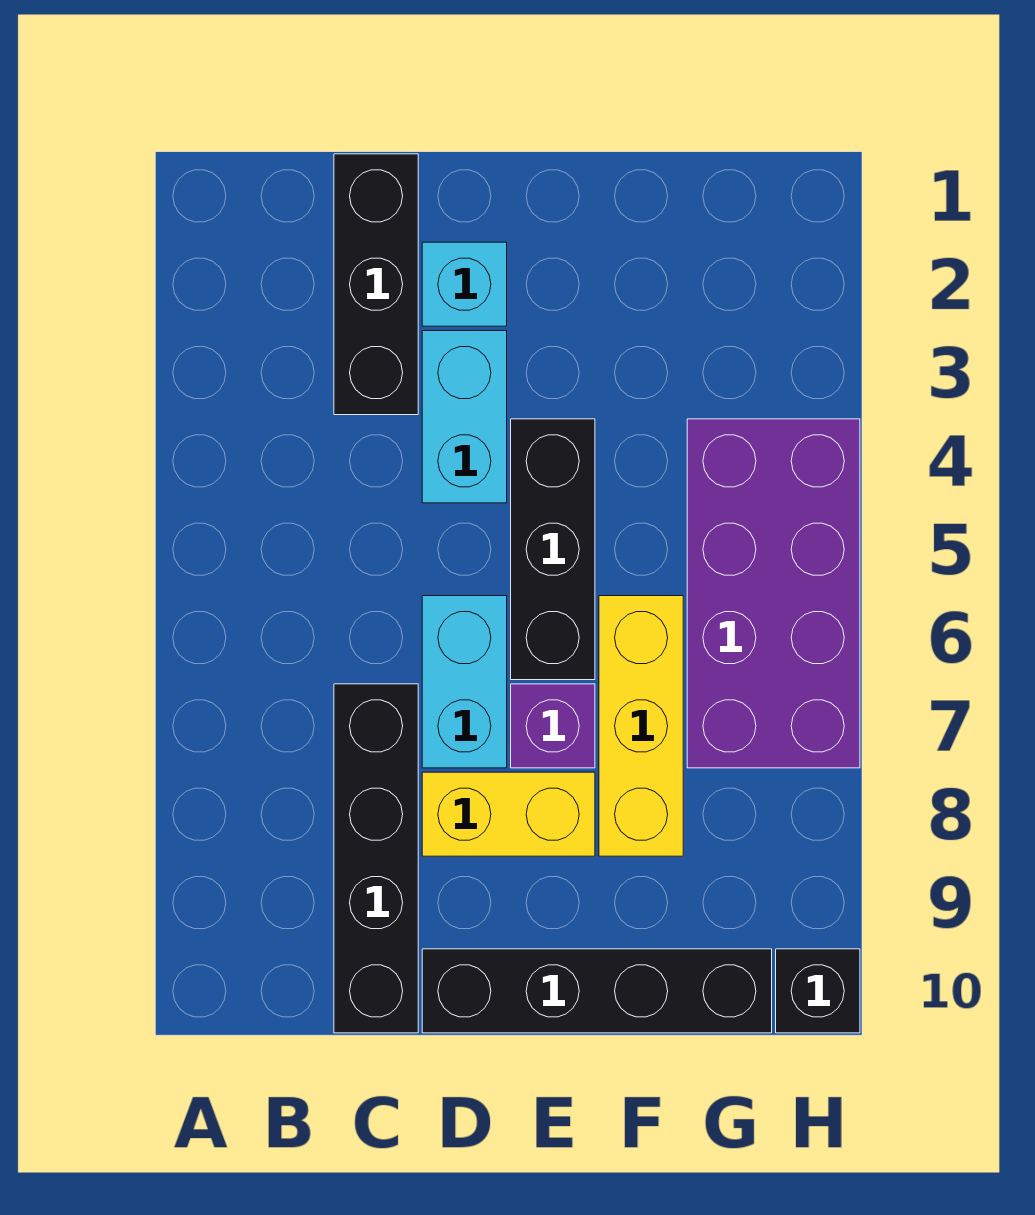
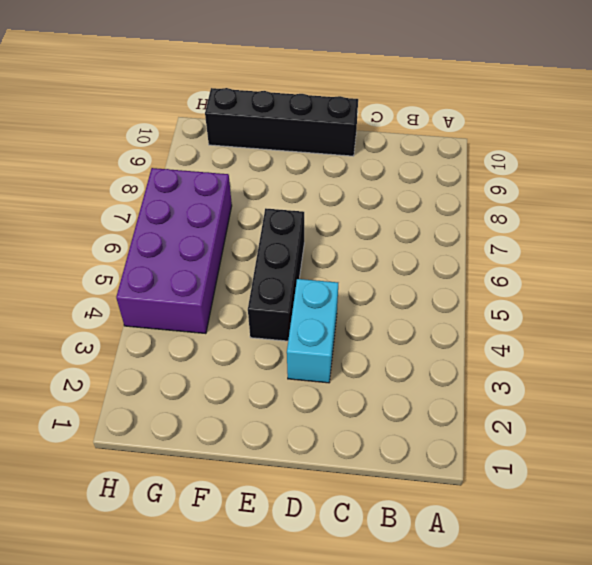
none -> black brick C1:C3 level 1
none -> black brick C7:C10 level 1
none -> cyan brick D2 level 1

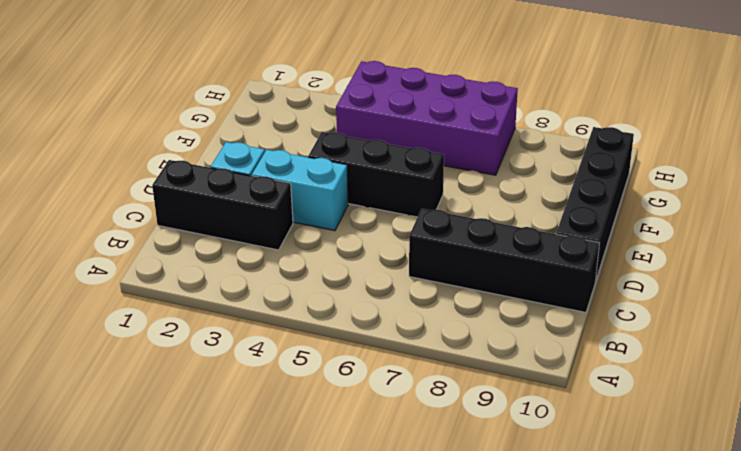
none -> cyan brick D6:D7 level 1
none -> yellow brick D8:E8 level 1
none -> purple brick E7 level 1

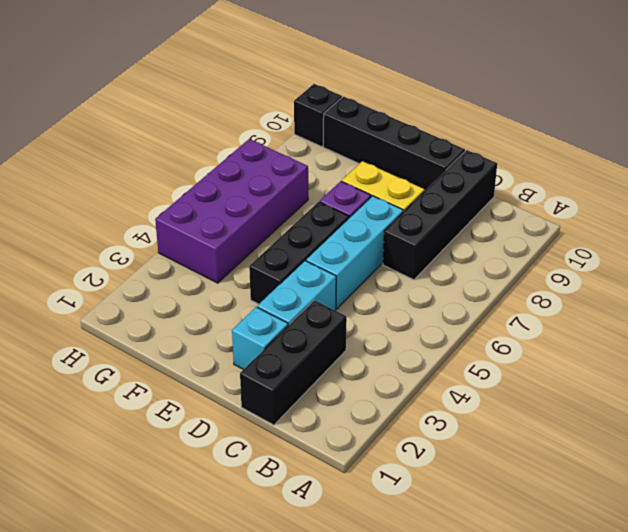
cyan brick D5:D7 level 1 -> cyan brick D6:D7 level 1
none -> yellow brick F6:F8 level 1

